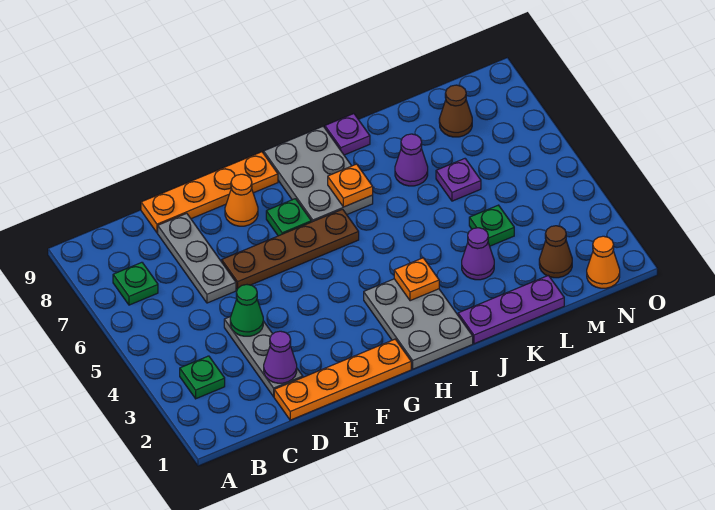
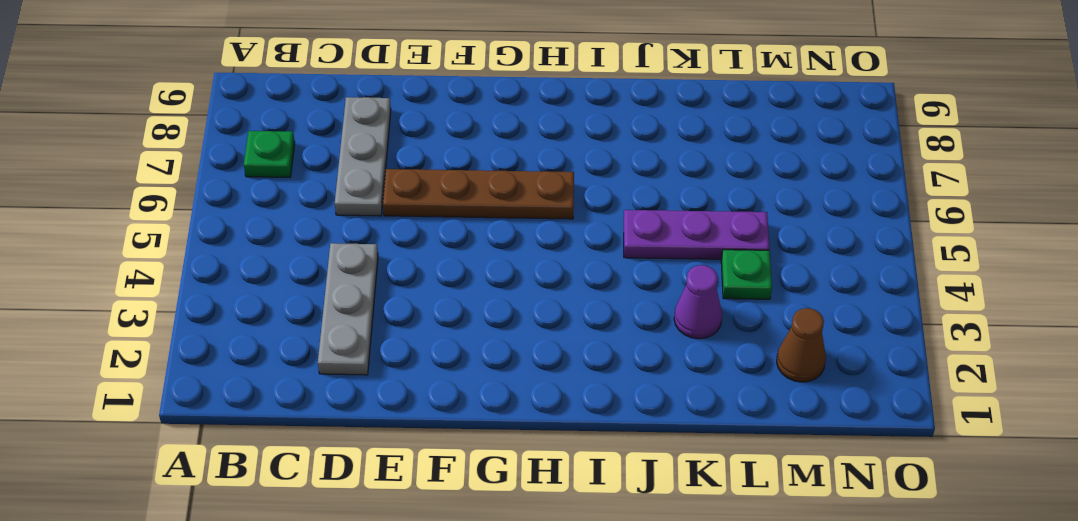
purple plate J5:L5 level 1 -> purple plate J1:L1 level 1
none -> green plate B3 level 1
none -> orange plate D1:G1 level 1
none -> orange plate D9:G9 level 1

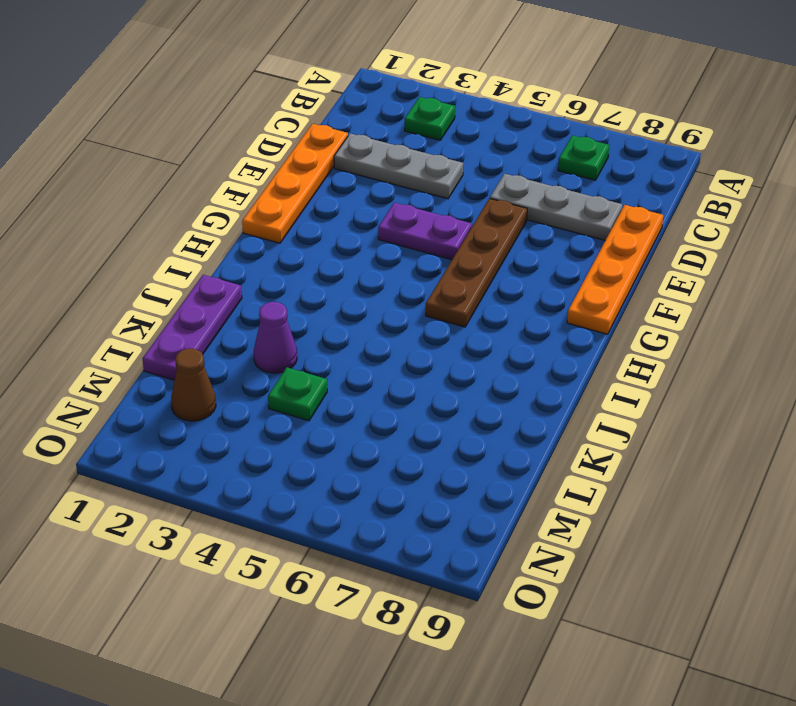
purple plate F4:F5 level 1 -> none
none -> orange cone F8 level 1
none -> green plate G7 level 1
none -> grey plate H1:I3 level 1

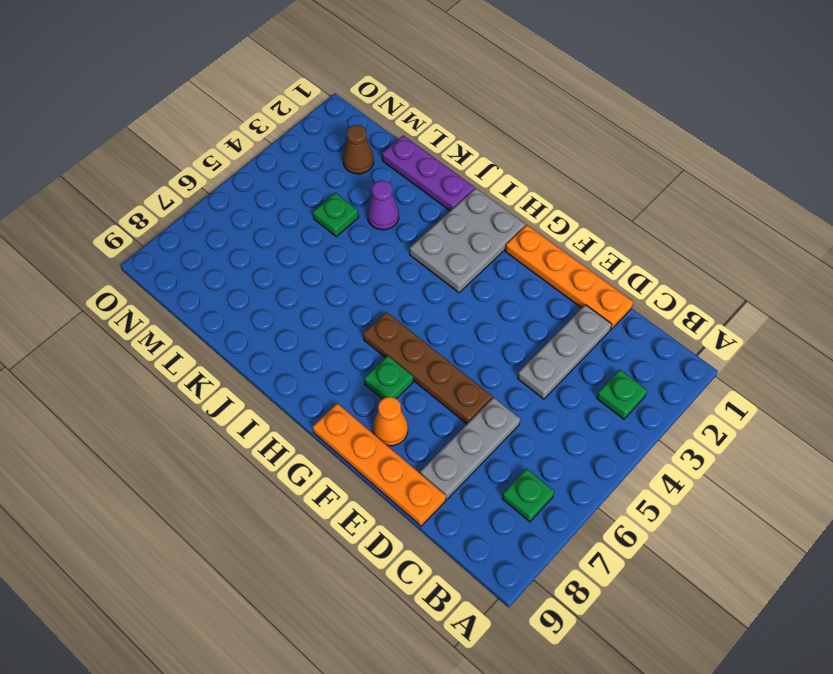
none -> grey plate H7:I9 level 1
none -> purple plate J9 level 1
none -> purple cone K7 level 1

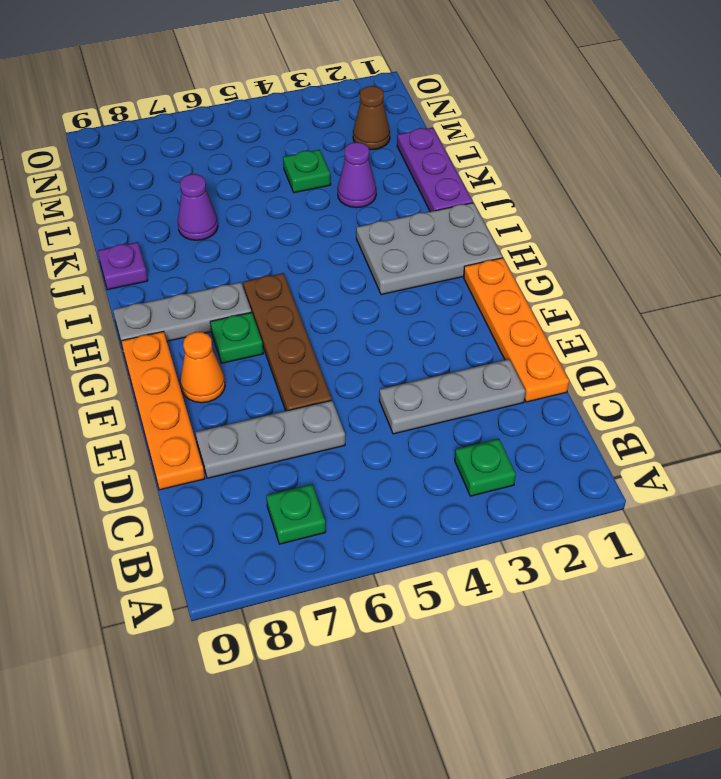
grey plate H7:H9 level 1 -> grey plate H7:I9 level 1
none -> purple plate L6 level 1
none -> brown cone M8 level 1
none -> orange cone N1 level 1

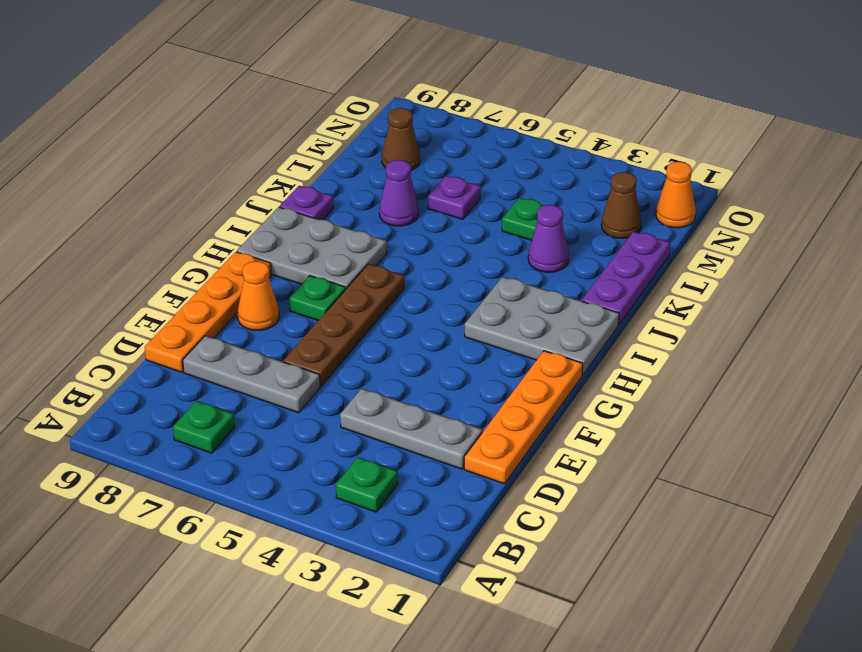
none -> purple cone D2 level 2
none -> green cone D4 level 2
none -> orange plate I3 level 2

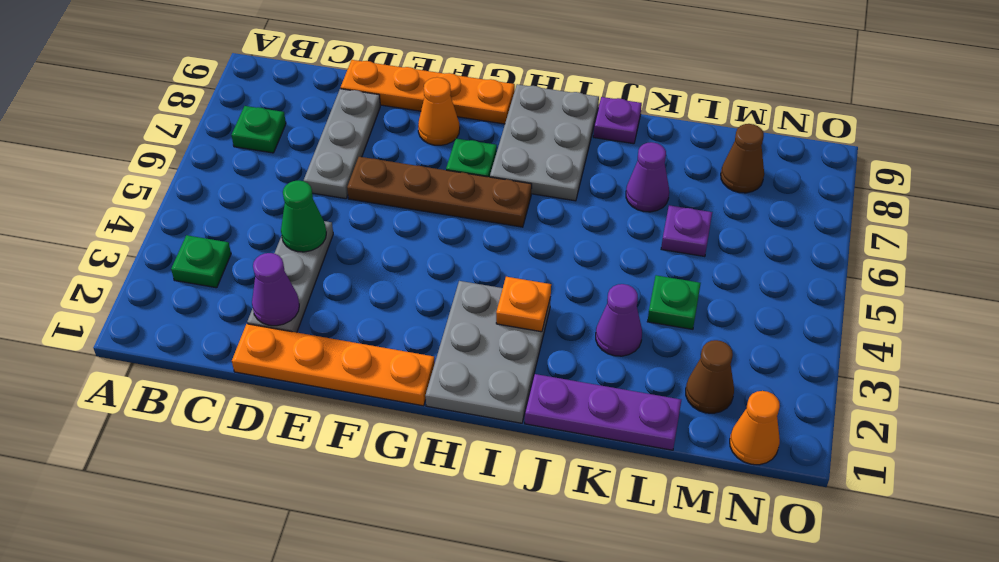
none -> orange plate I7 level 2

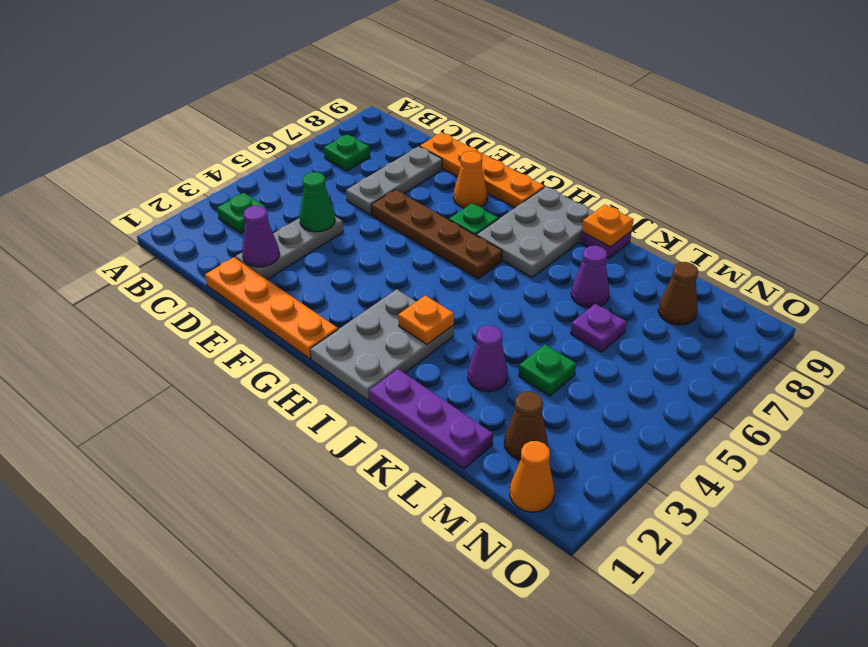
orange plate J9 level 2 -> orange plate I7 level 2

